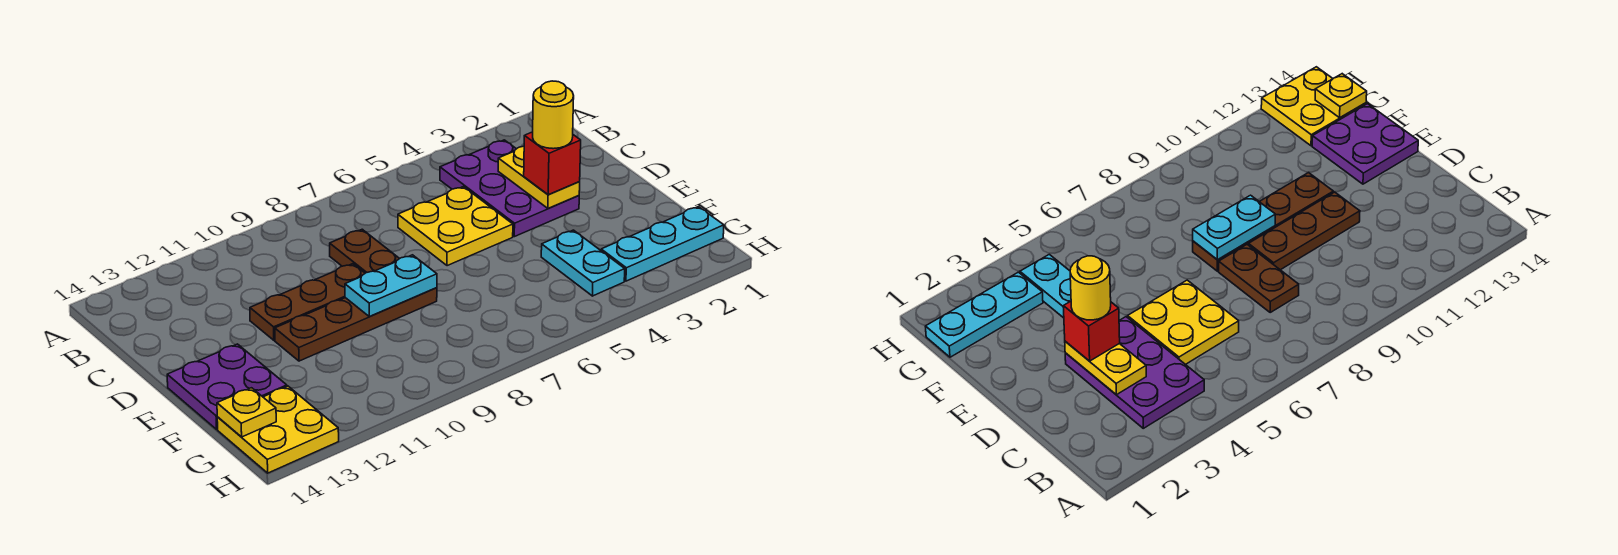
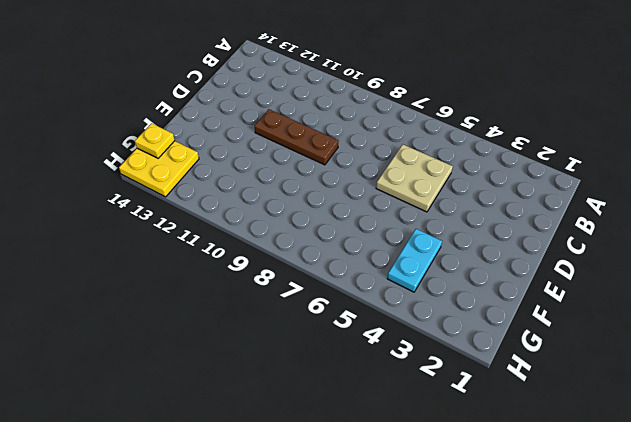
tan plate C5:D6 level 1 -> yellow plate C5:D6 level 1
none -> purple plate B3:D4 level 1
none -> brown plate C8:D8 level 1
none -> brown plate E8:E11 level 1

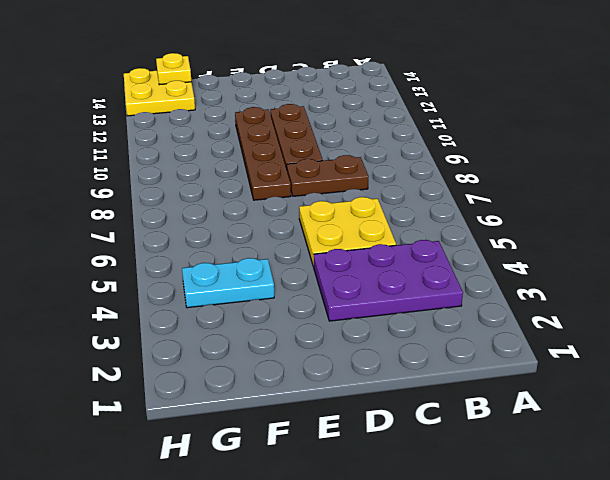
none -> purple plate E13:F14 level 1
none -> cyan plate G1:G3 level 1
none -> yellow plate C3:D3 level 2

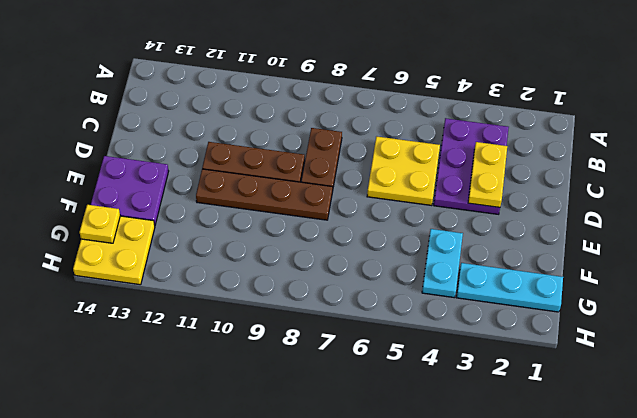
none -> cyan plate E8:E9 level 2
none -> red brick D3 level 3
none -> yellow round brick D3 level 4

